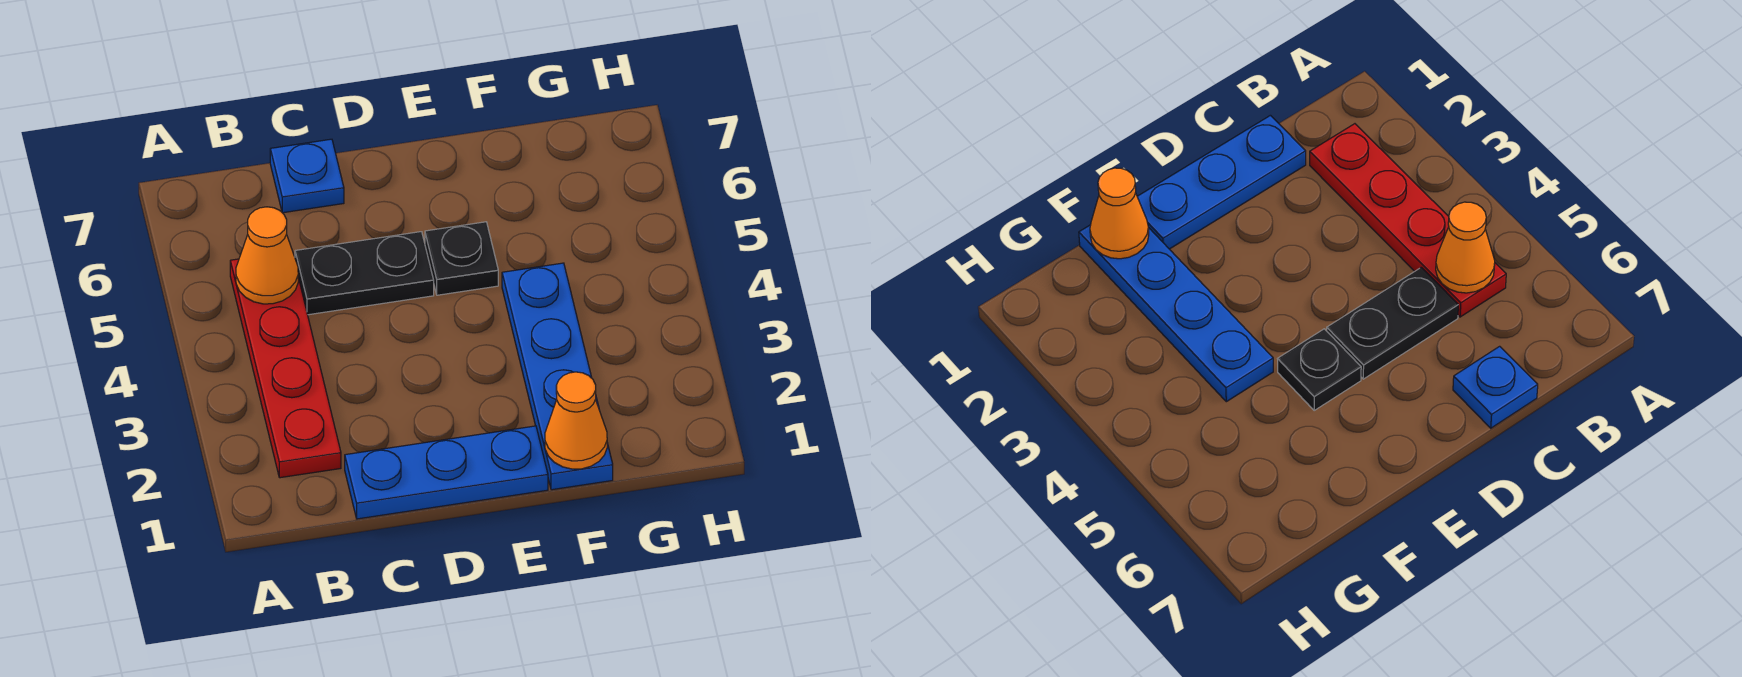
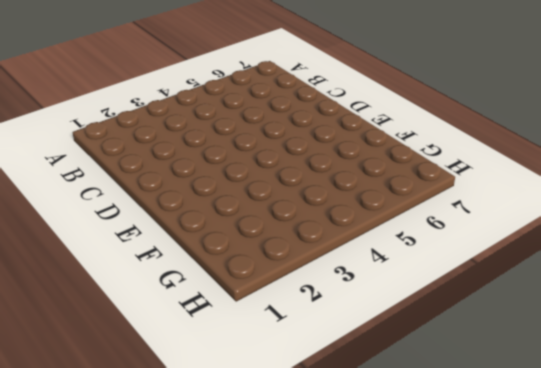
none -> red plate B2:B5 level 1
none -> blue plate C1:E1 level 1

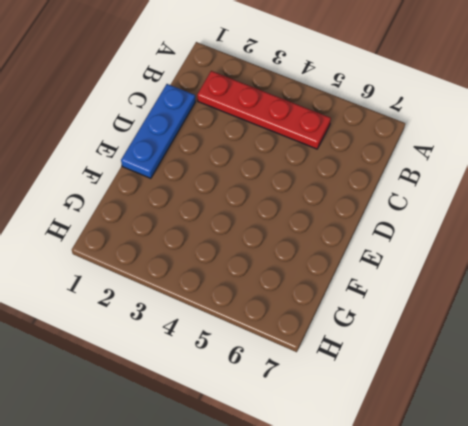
none -> black plate C5:D5 level 1
none -> blue plate C7 level 1

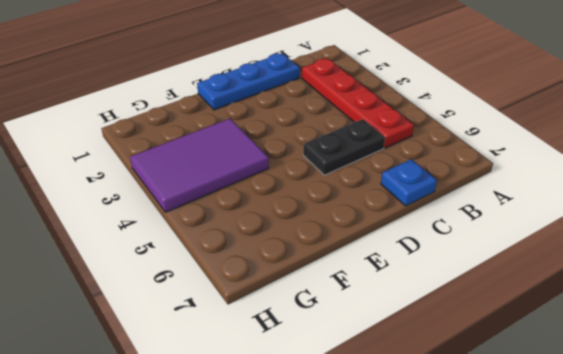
purple tile F3:H4 level 1 -> blue plate F1:F4 level 1
none -> black plate E5 level 1
none -> orange cone B5 level 2

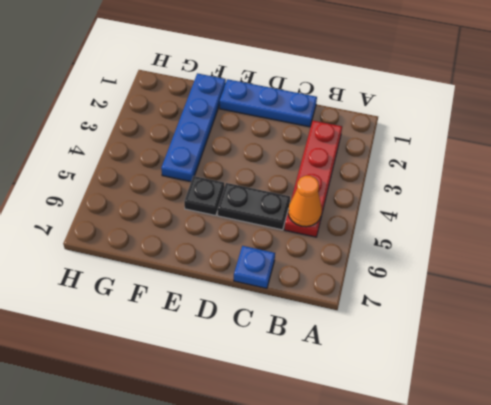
none -> orange cone F1 level 2

